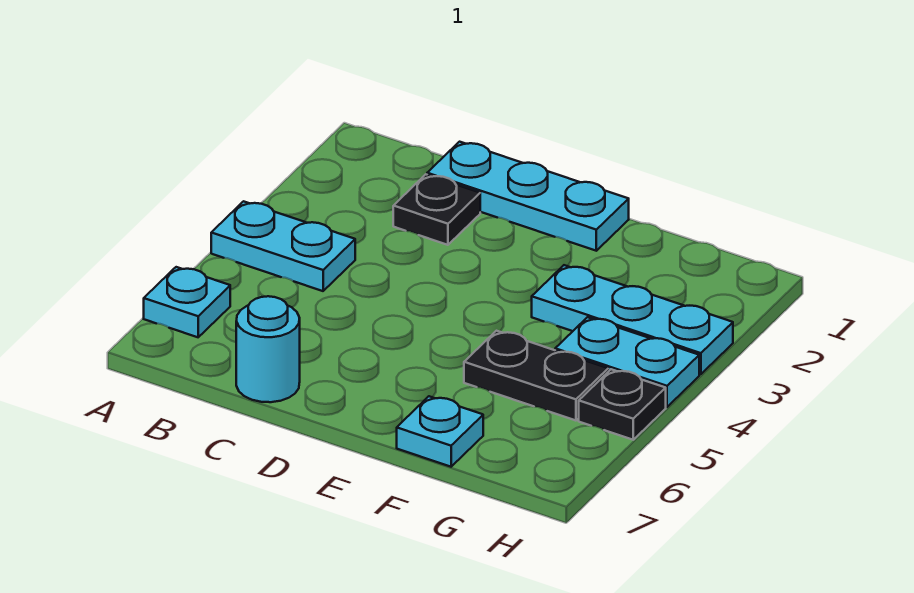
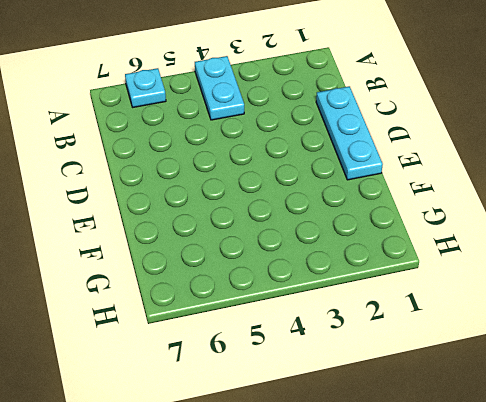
none -> black plate C2 level 1
none -> cyan round brick C7 level 1

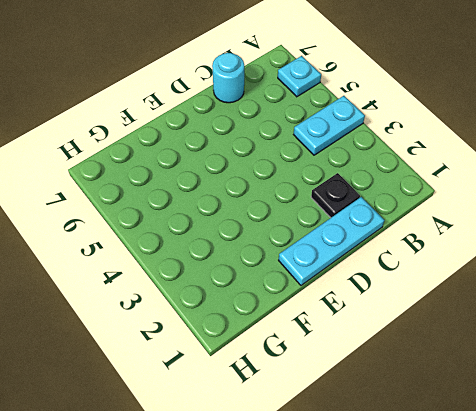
none -> cyan plate F3:H3 level 1
none -> black plate F5:G5 level 1

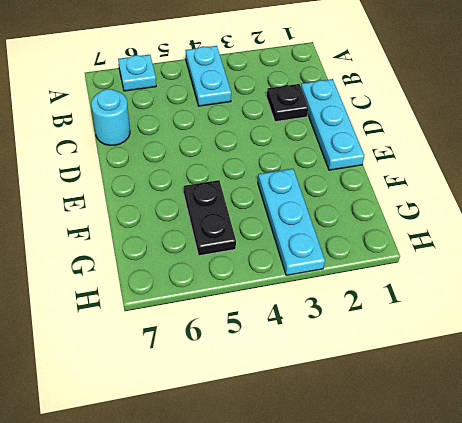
none -> cyan plate F7 level 1
none -> cyan plate G4:H4 level 1

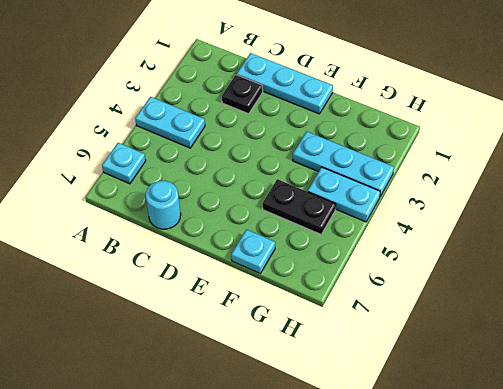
none -> black plate H5 level 1

